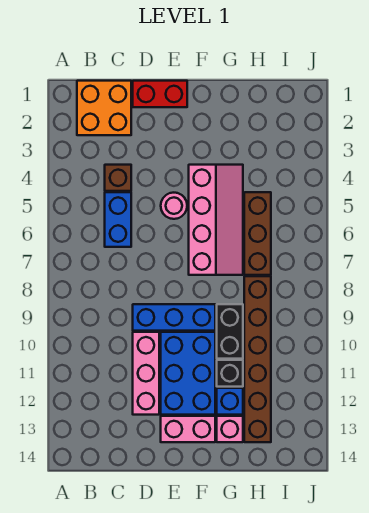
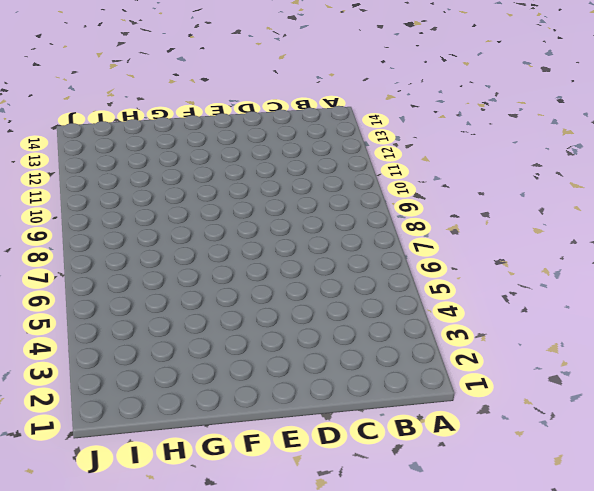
none -> orange brick B1:C2 level 1
none -> brown brick C4 level 1
none -> blue brick C5:C6 level 1

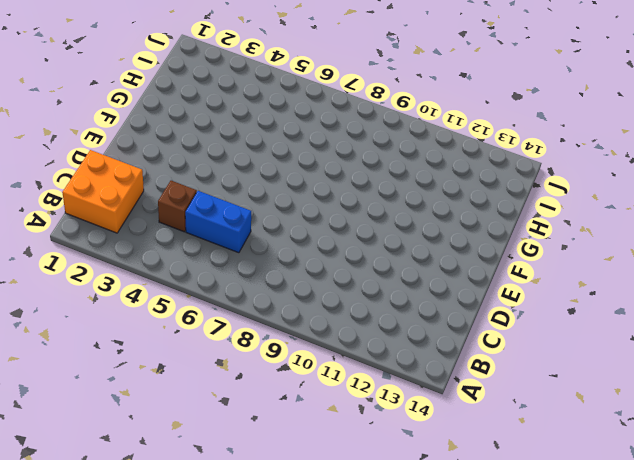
none -> red brick D1:E1 level 1
none -> blue brick D9:F9 level 1
none -> pink brick D10:D12 level 1

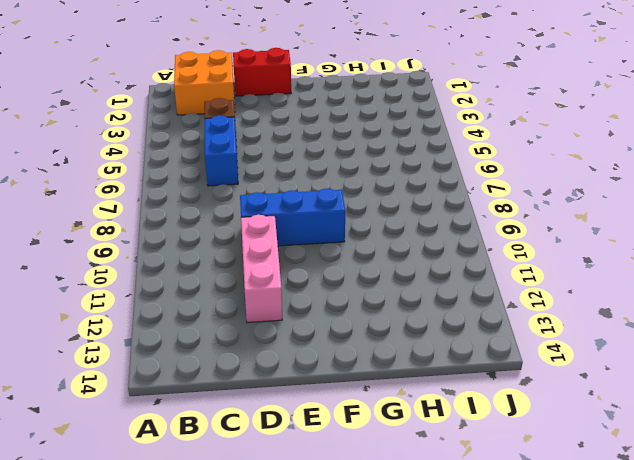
none -> pink round brick E5 level 1
none -> blue brick E10:F12 level 1
none -> pink brick E13:F13 level 1

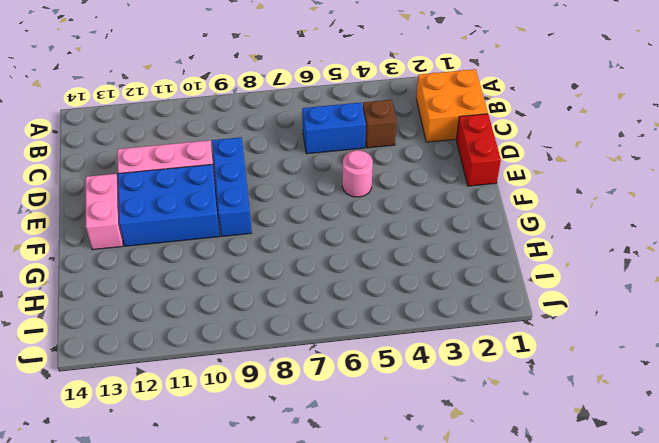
none -> pink slope F4:G7 level 1 top F
none -> black brick G9:G10 level 1
none -> black brick G11 level 1

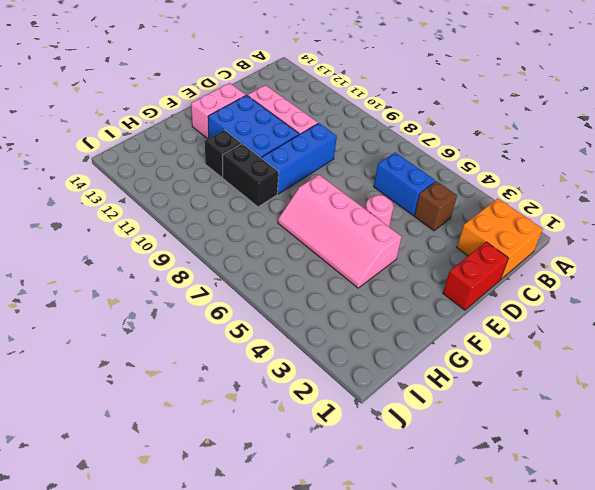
none -> blue brick G12 level 1
none -> pink brick G13 level 1
none -> brown brick H5:H7 level 1

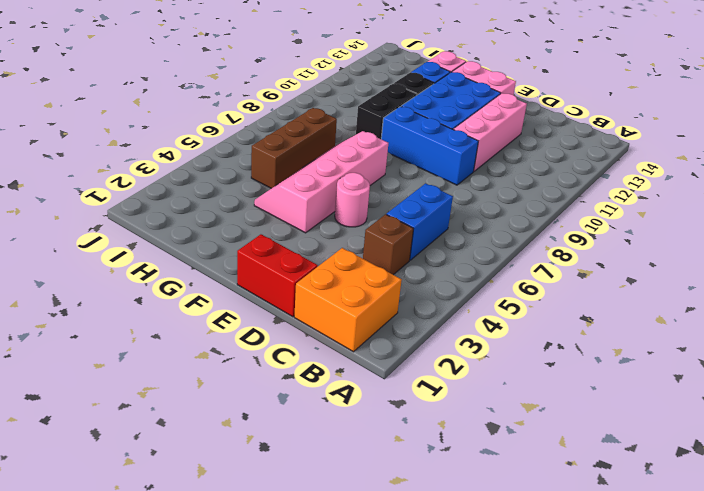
none -> brown brick H8:H13 level 1

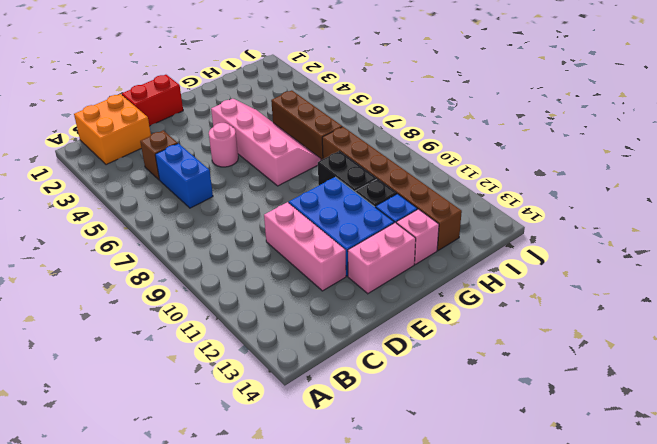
none -> blue brick D9:F9 level 1

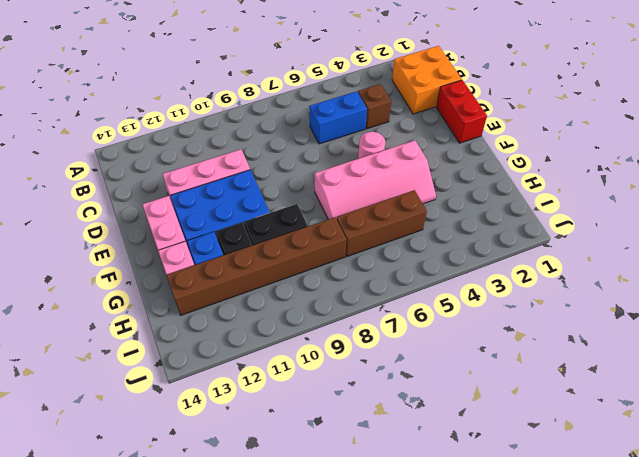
none -> blue brick D9:F9 level 1

